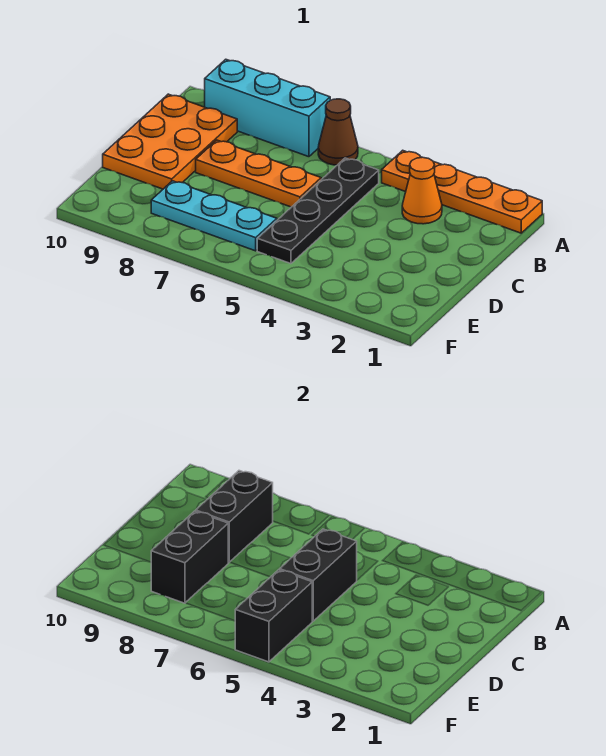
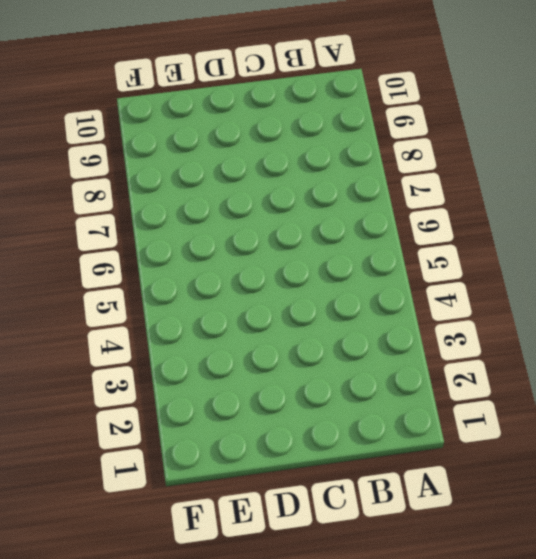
none -> orange plate A1:A4 level 1
none -> brown cone A6 level 1
none -> cyan brick A7:A9 level 1

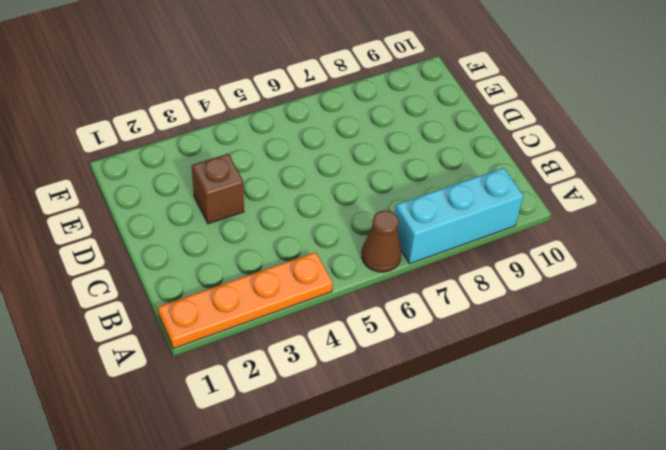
brown brick D3 level 1 -> none
none -> orange cone B3 level 1
none -> black plate B5:E5 level 1
none -> orange plate B9:D10 level 1

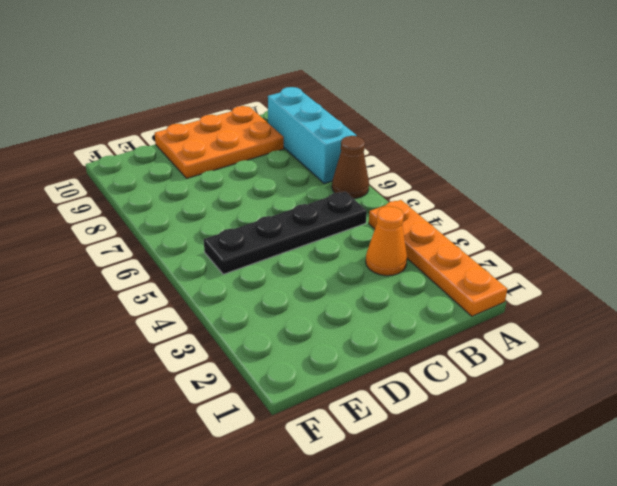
none -> orange plate C6:C8 level 1
none -> cyan plate E6:E8 level 1
none -> black brick B8:C8 level 2

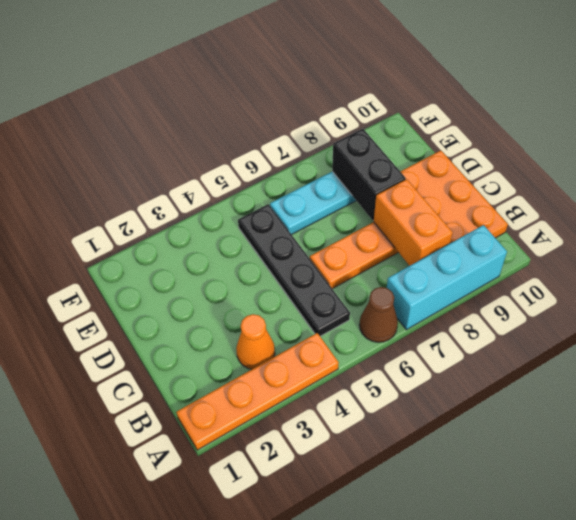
orange brick B8:C8 level 2 -> black brick B8:C8 level 2
none -> black brick C5:D5 level 2
none -> black brick E5:F5 level 2

